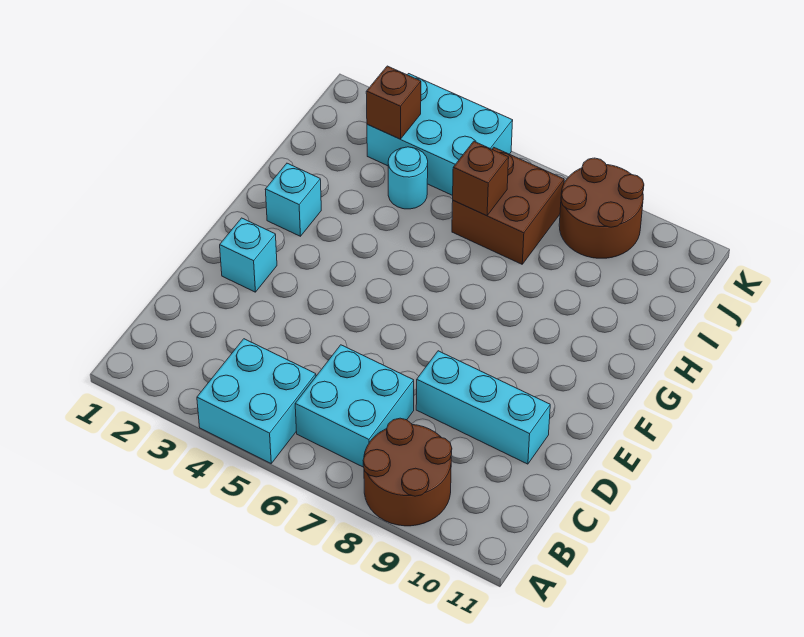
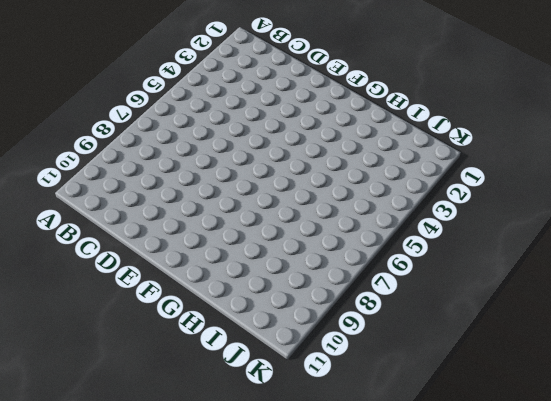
none -> cyan brick A4:B5 level 1
none -> brown round brick A8:B9 level 1
none -> cyan brick B6:C7 level 1

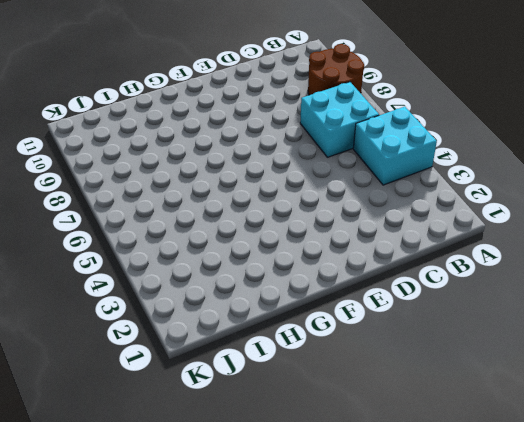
none -> cyan brick D8:D10 level 1
none -> cyan brick E2 level 1
none -> cyan brick G2 level 1

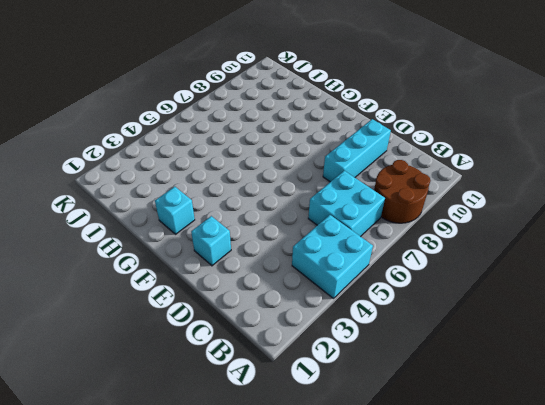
none -> cyan round brick I4 level 1
none -> brown brick I6:J7 level 1
none -> cyan brick J3:K5 level 1

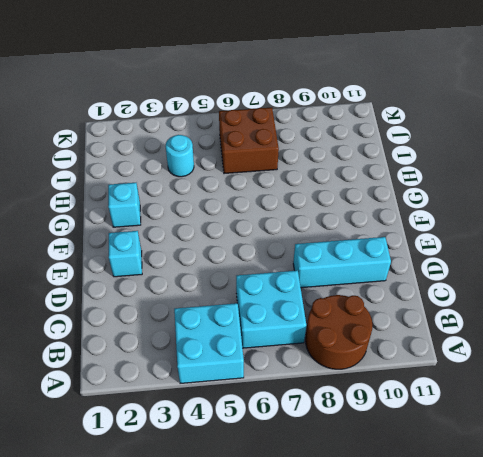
none -> cyan brick J3:K5 level 1
none -> brown round brick J8:K9 level 1
none -> brown brick I6 level 2

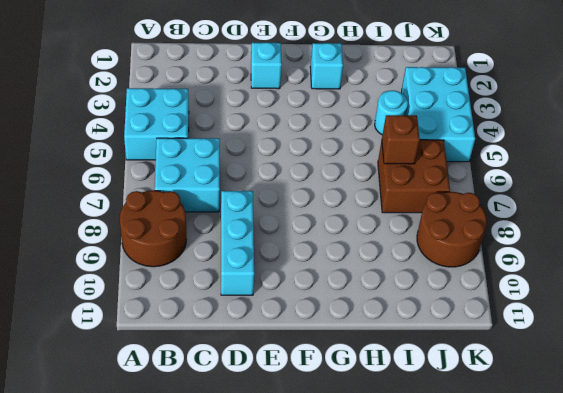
none -> brown brick J3 level 2

